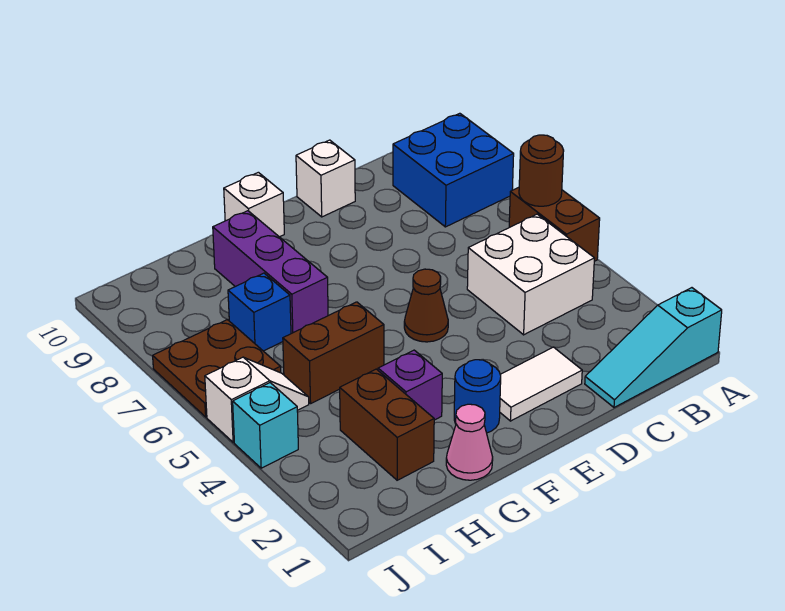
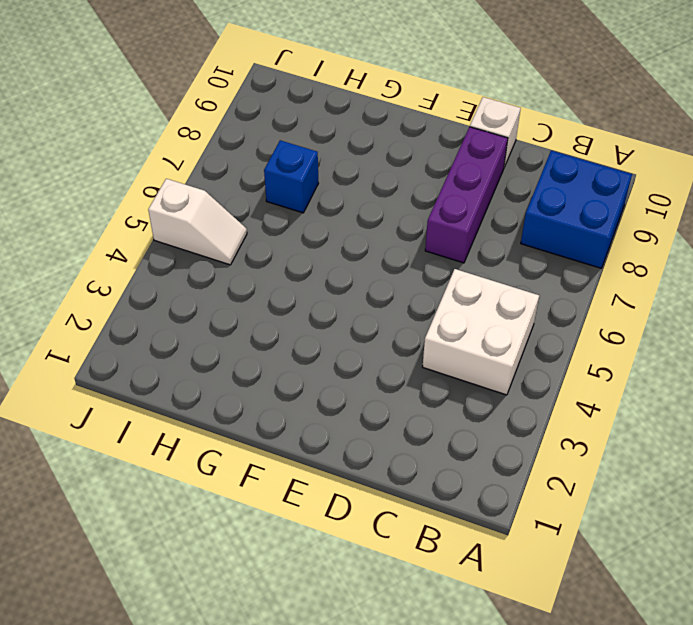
purple brick D7:D9 level 1 -> purple brick G7:G9 level 1
none -> cyan slope A1:C1 level 1 top A
none -> brown brick A5:A6 level 1
none -> white tile D2:E2 level 1

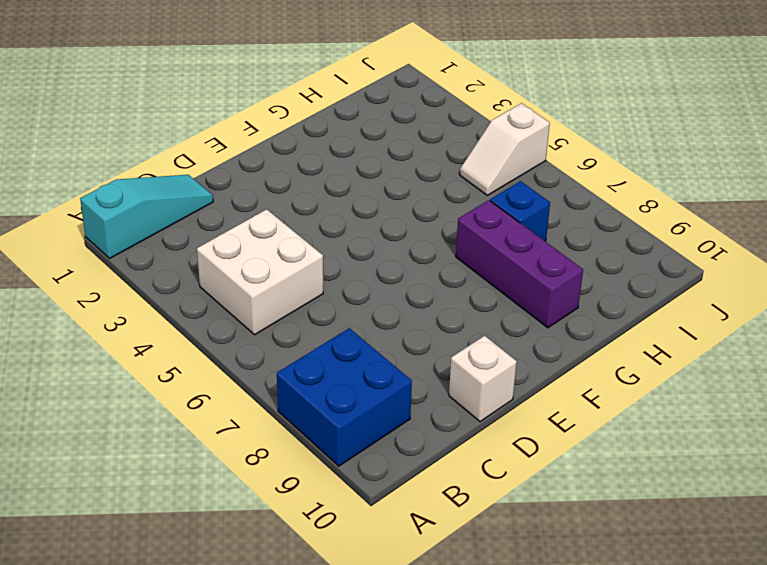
none -> brown brick A5:A6 level 1
none -> white tile D2:E2 level 1
none -> brown cone E5 level 1

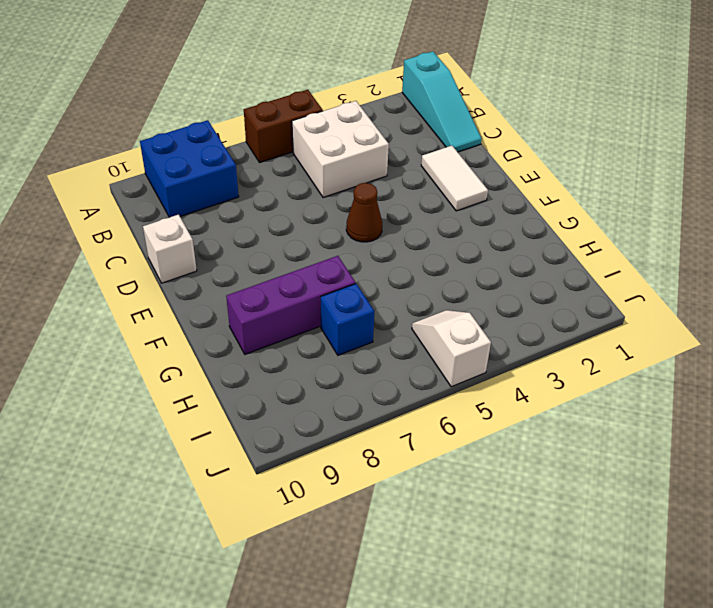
none -> blue round brick F2 level 1
none -> white brick F10 level 1
none -> pink cone G1 level 1

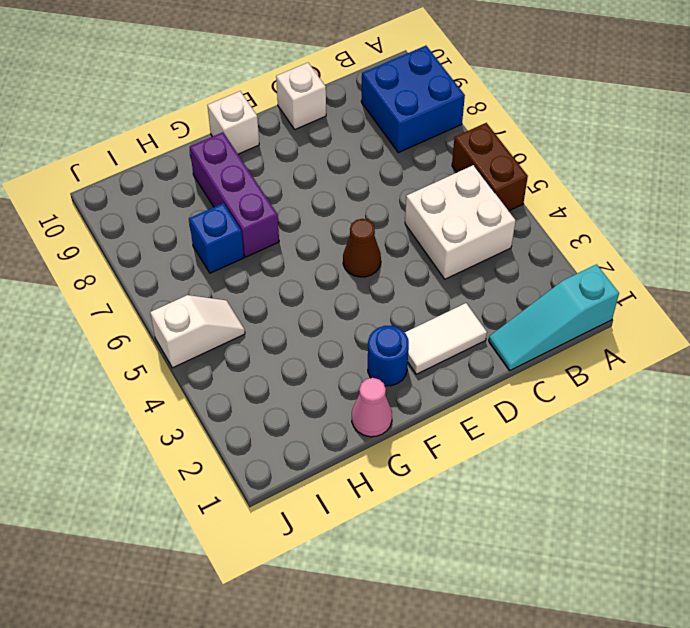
none -> purple brick G3 level 1
none -> brown brick G5:H5 level 1
none -> brown brick H2:H3 level 1

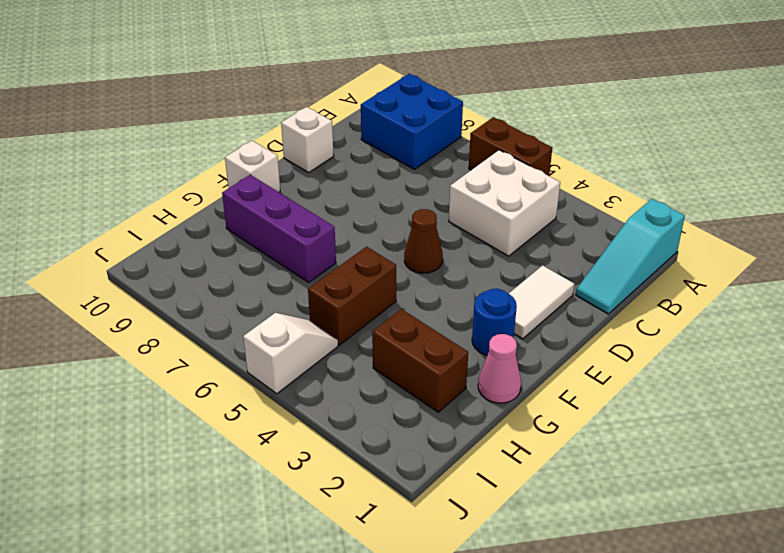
none -> purple brick G3 level 1
none -> blue brick H7 level 1
none -> brown plate I6:J7 level 1

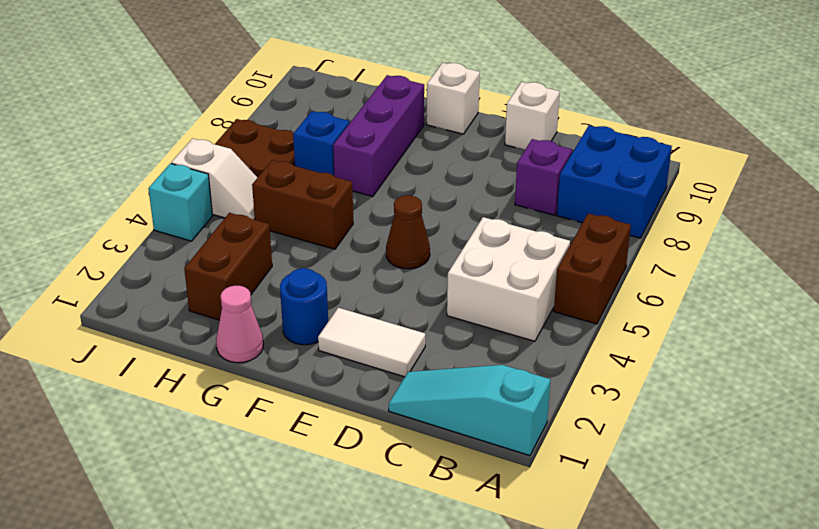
purple brick C8 level 1 -> purple brick G3 level 1
none -> brown round brick A6 level 2

